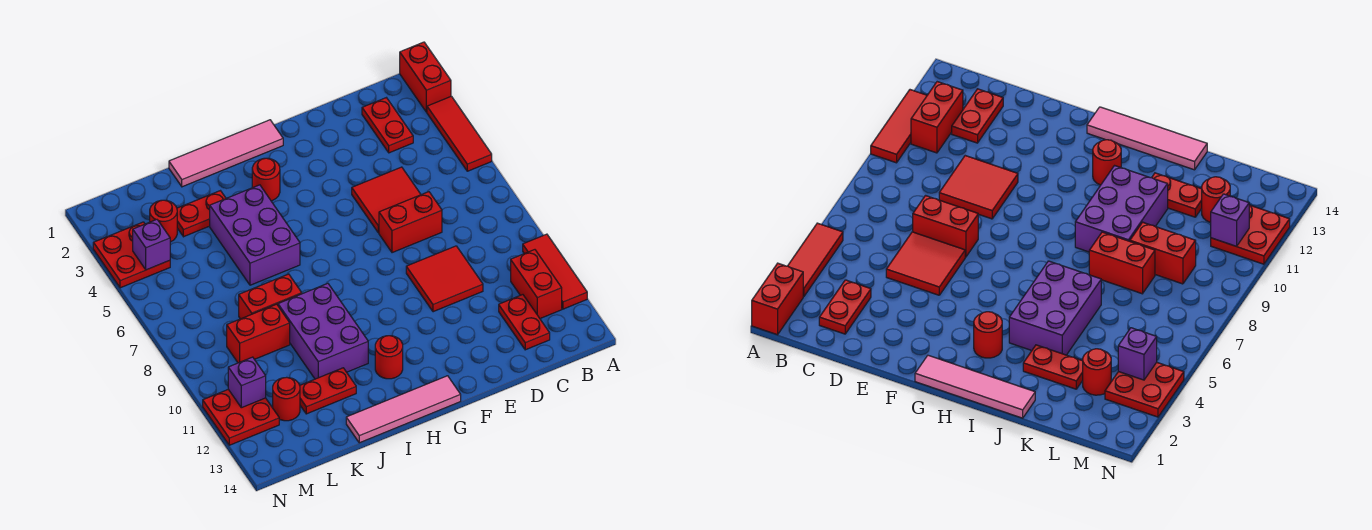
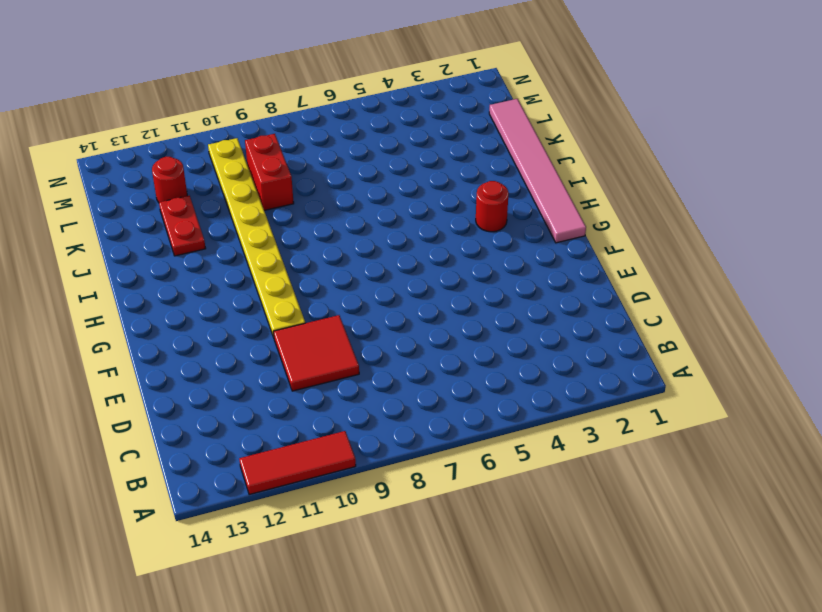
yellow plate F10:M10 level 1 -> purple brick I9:J11 level 1
pink tile G1:L1 level 1 -> pink tile G1:J1 level 1
none -> red brick A1:A2 level 1
none -> red tile A3:A5 level 1
none -> red brick B11:B12 level 1

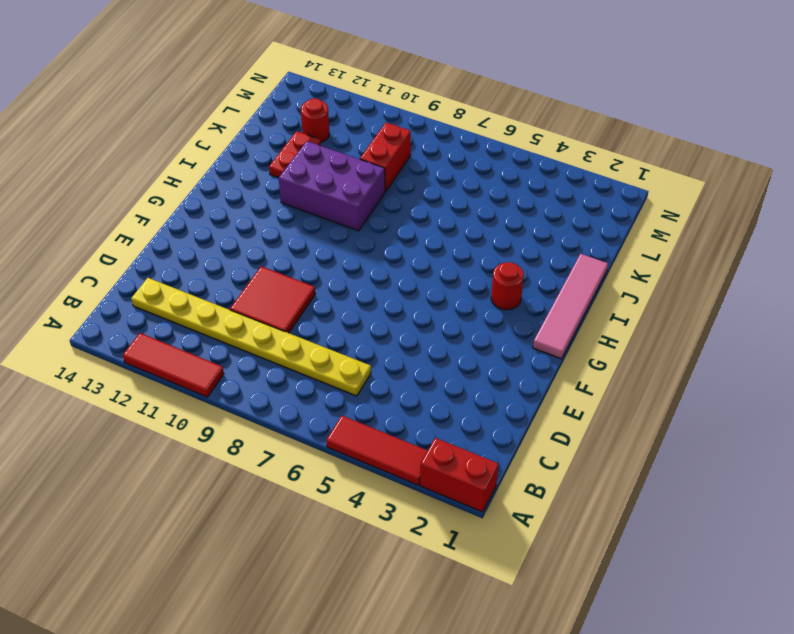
yellow plate C6:C13 level 1 -> red plate C12:C13 level 1
none -> red brick B11:B12 level 1
none -> red plate C2:C3 level 1
none -> red tile D5:E6 level 1

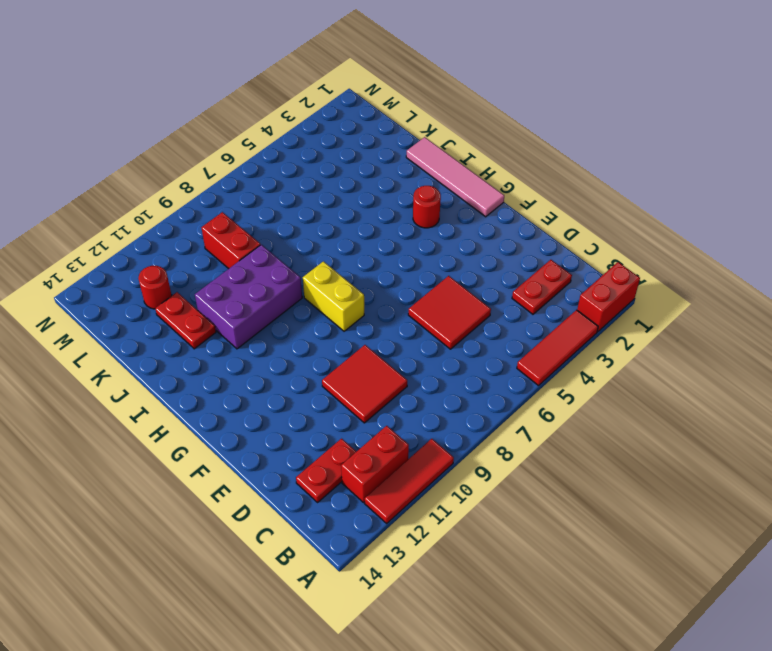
yellow brick G8:H8 level 1 -> none
none -> red brick D7:E7 level 1
none -> pink tile G14:J14 level 1
none -> red round brick H12 level 1

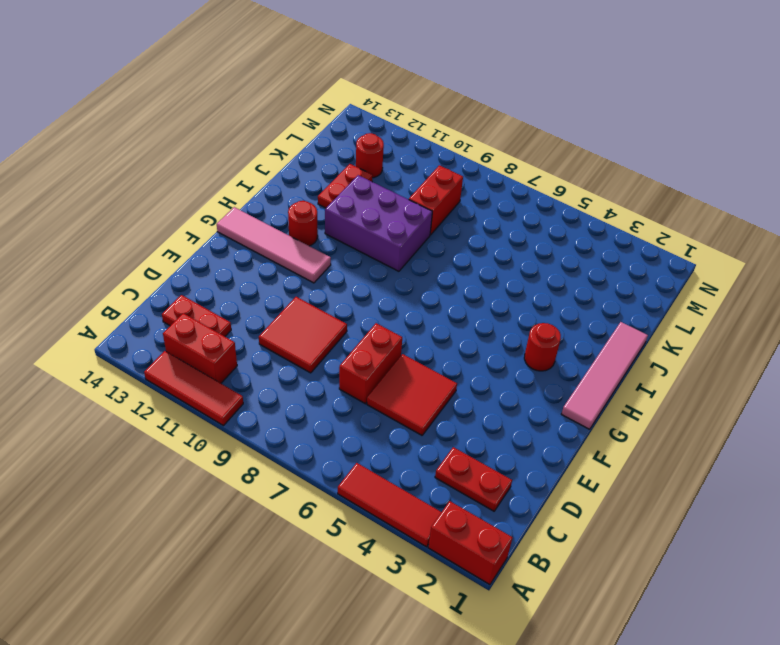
pink tile G11:G14 level 1 -> pink tile G14:J14 level 1
none -> purple brick I4:J6 level 1
none -> red plate J3:K3 level 1
none -> red brick J8:K8 level 1

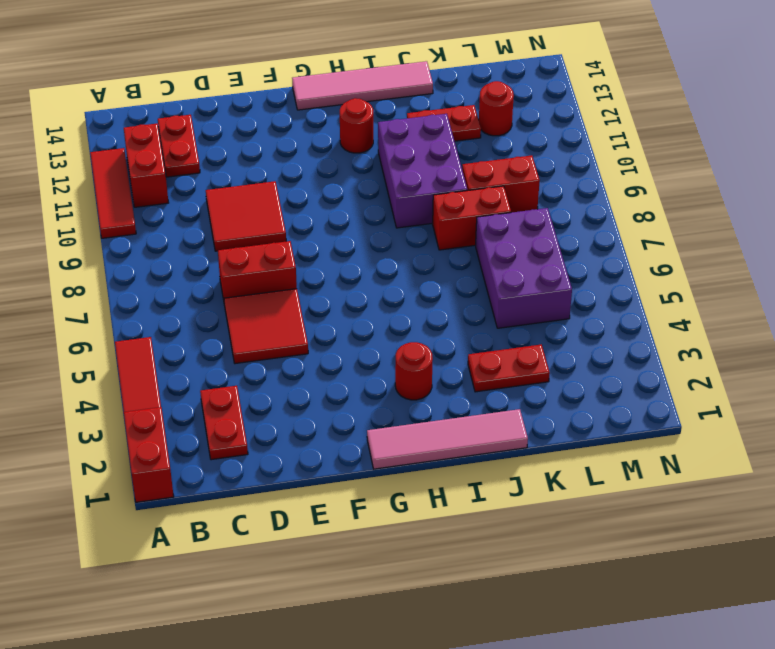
purple brick K5:L7 level 1 -> purple brick I4:J6 level 1
none -> red round brick L3 level 1
none -> red plate M3:N4 level 1
none -> red plate M11:N12 level 1

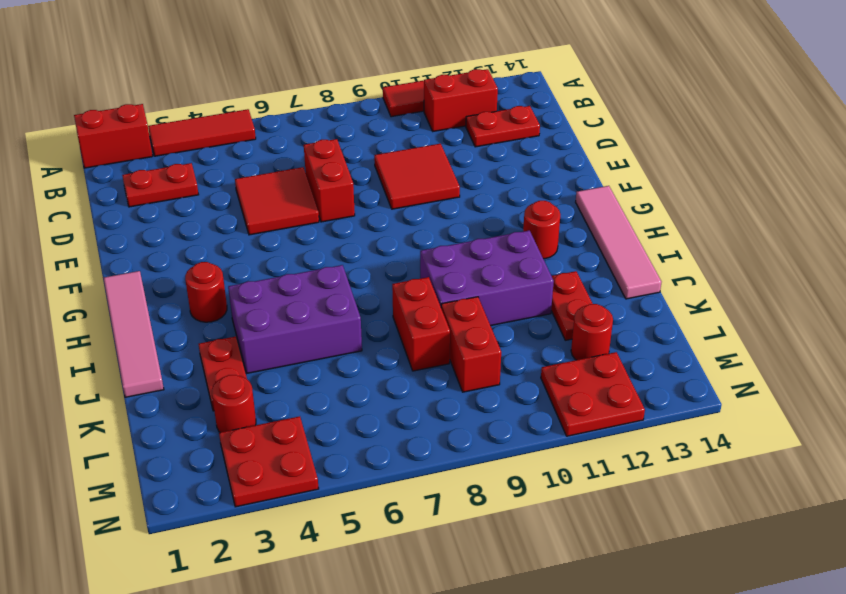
none -> purple brick M4 level 2
none -> purple brick M11 level 2

